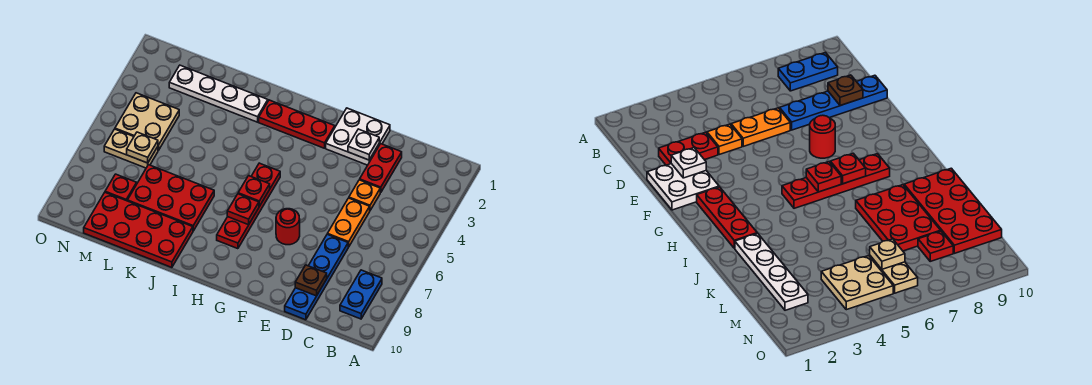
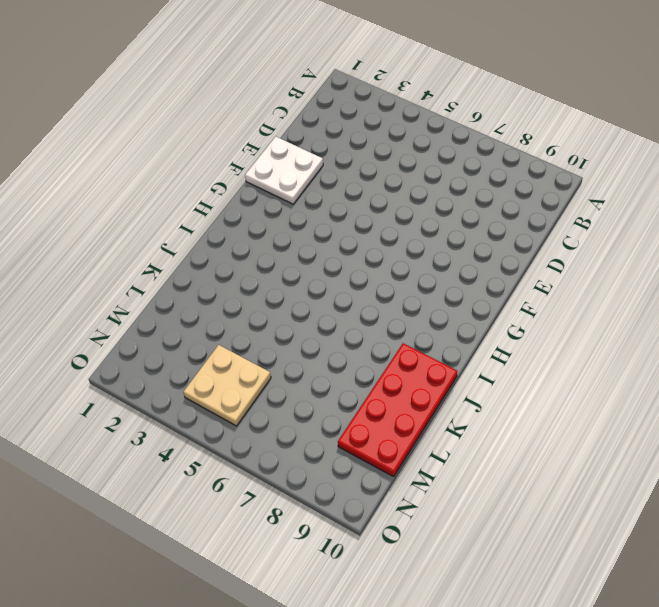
none -> blue plate B8:B9 level 1
none -> red plate D2:D3 level 1
none -> orange plate D4 level 1

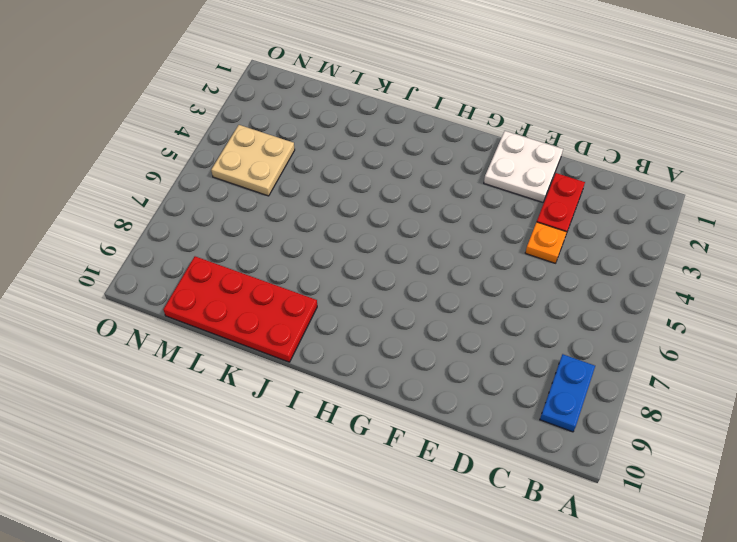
none -> orange plate D5:D6 level 1
none -> blue plate D7:D10 level 1
none -> red round brick F7 level 1

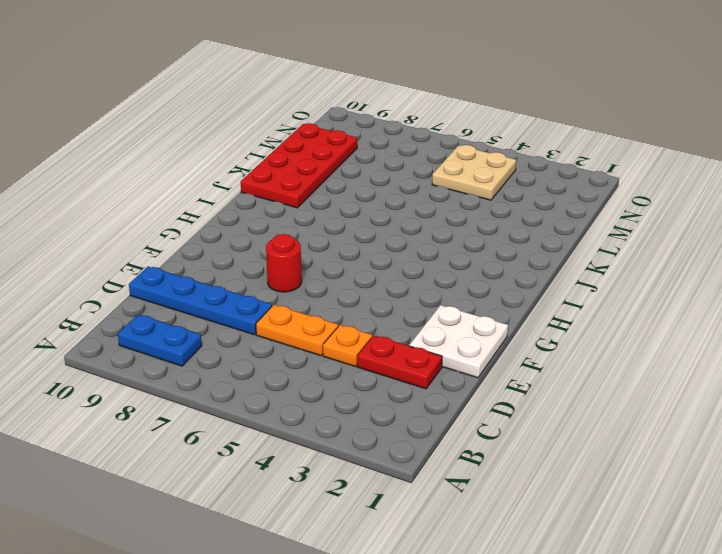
none -> red plate G2:I2 level 1
none -> red plate H5:H8 level 1
none -> white plate J2:M2 level 1

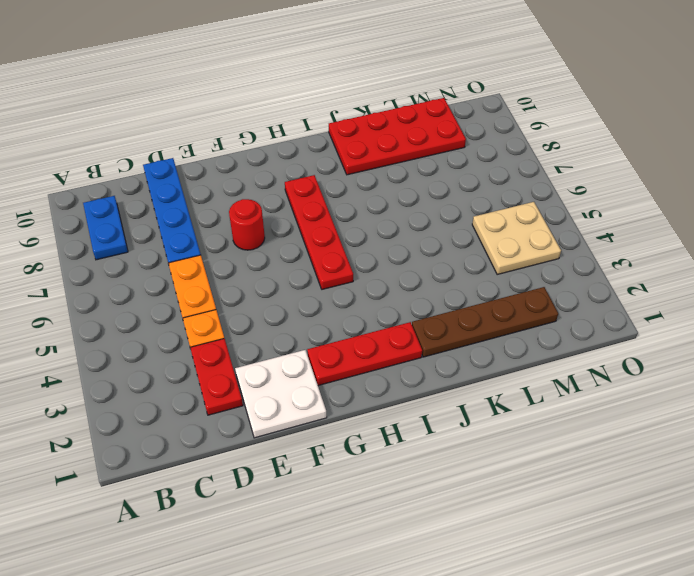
brown plate J2:M2 level 1 -> white plate J2:M2 level 1
none -> red plate J7:L8 level 1
none -> tan plate M6:N6 level 1
none -> red plate M8 level 1

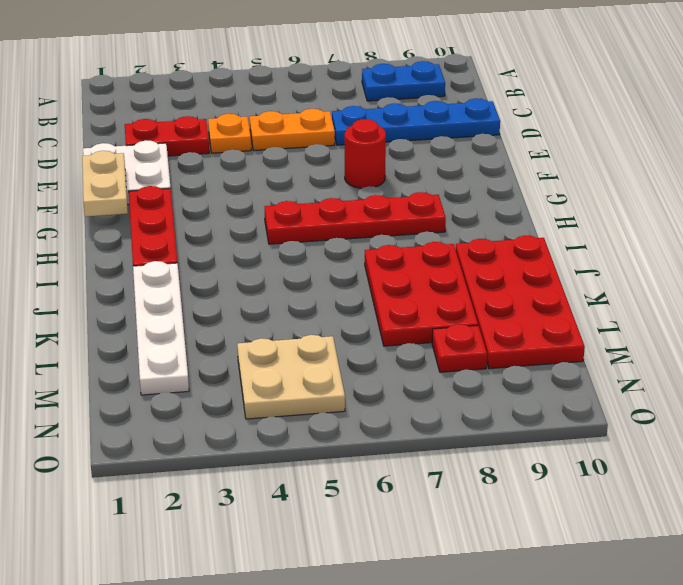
tan plate F1:G1 level 2 -> tan plate M6:N6 level 1
none -> brown plate D9 level 2
none -> white plate E2 level 2
none -> red plate H6 level 2

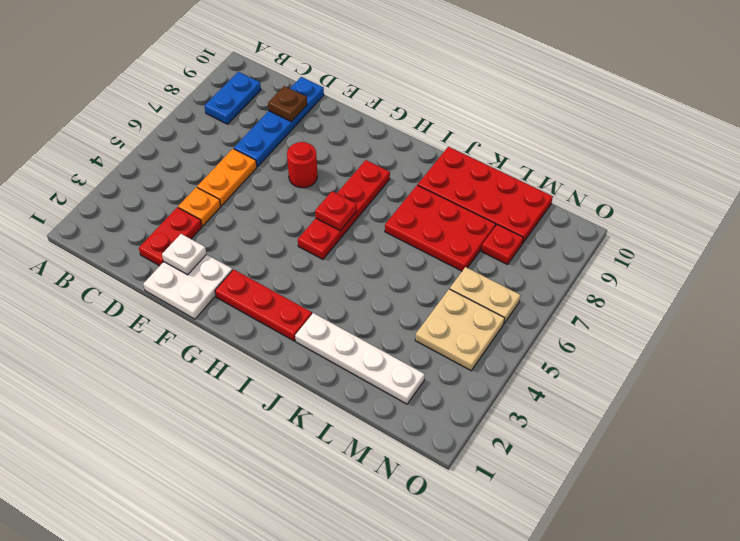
none -> red plate H7 level 2
none -> tan plate M6 level 2

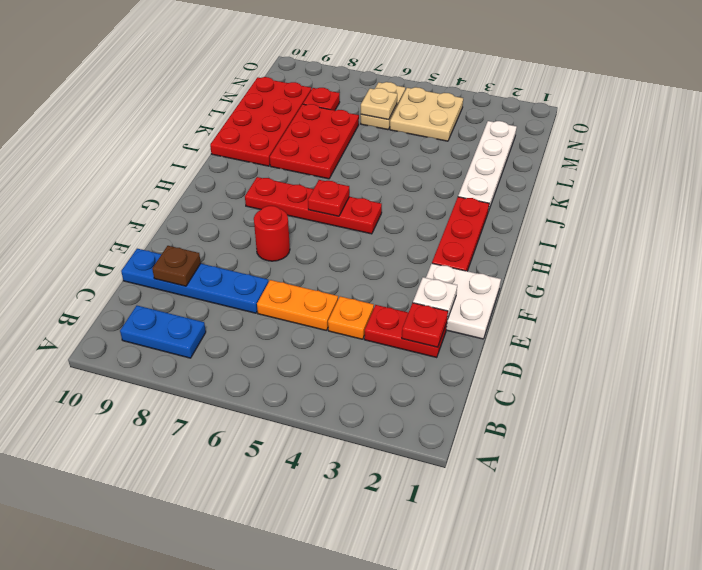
red plate D2 level 2 -> red plate H7 level 2

